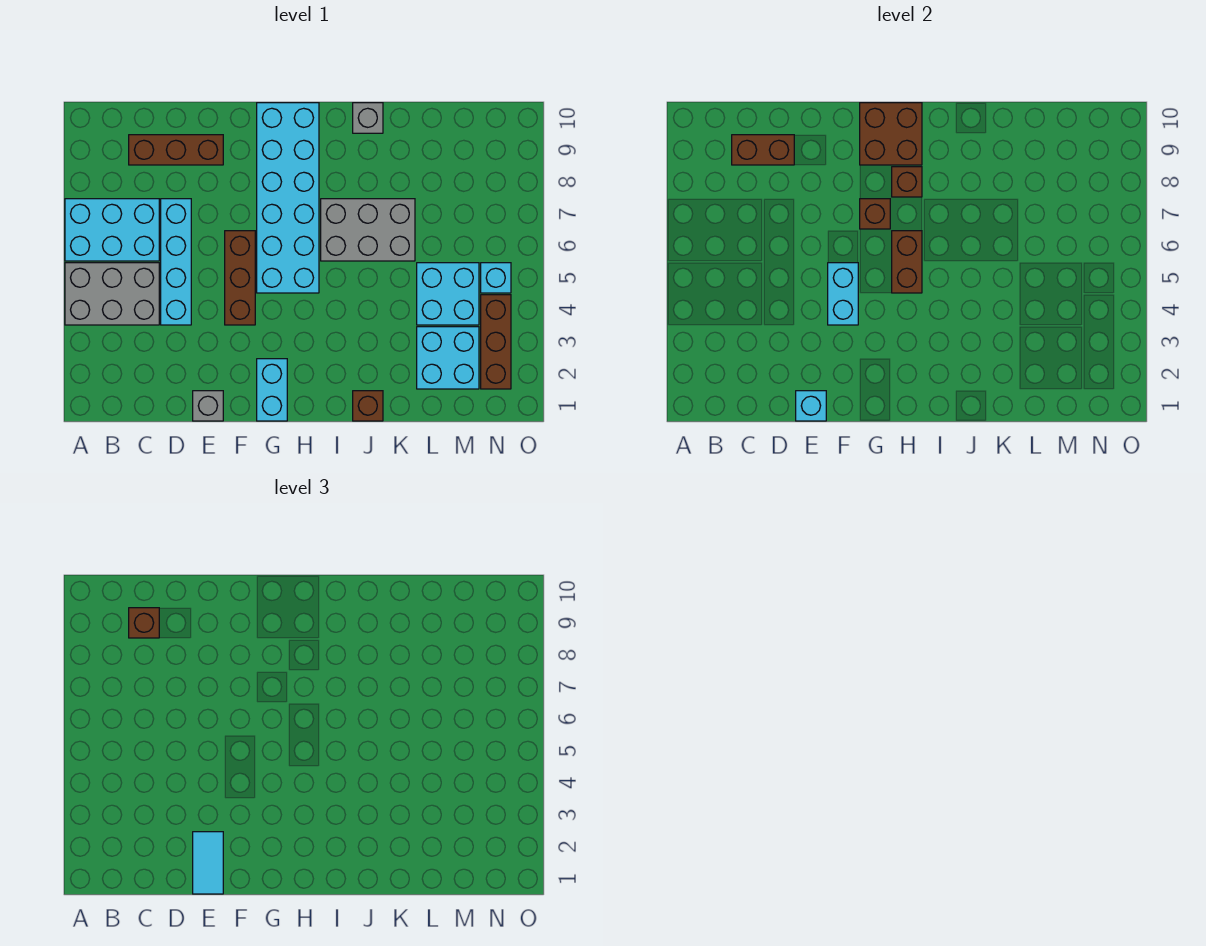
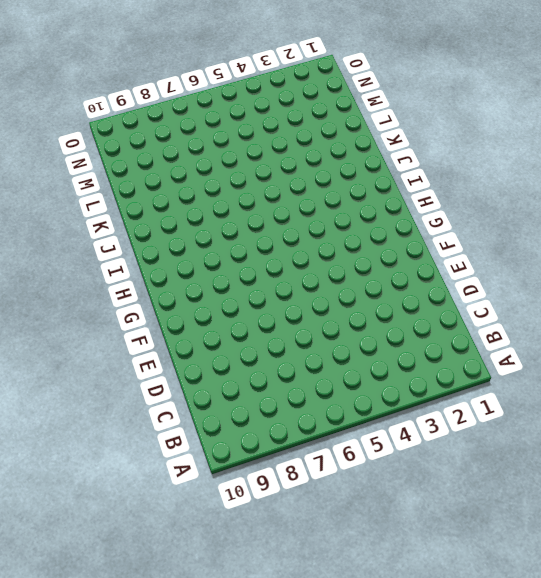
none -> grey brick A4:C5 level 1
none -> cyan brick A6:C7 level 1
none -> brown brick C9:E9 level 1

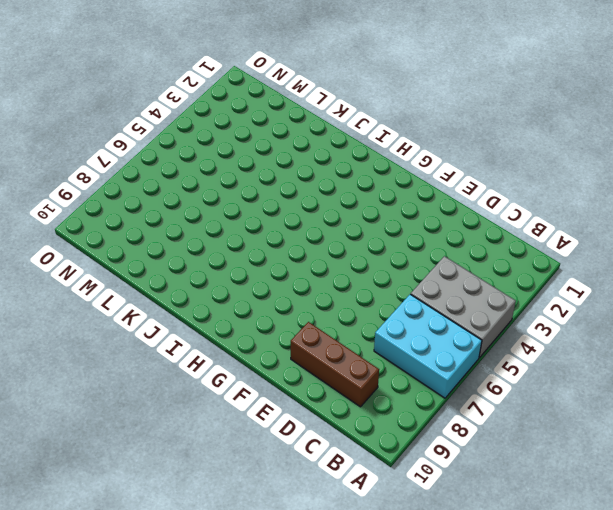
none -> cyan brick D4:D7 level 1
none -> grey brick E1 level 1
none -> brown brick F4:F6 level 1

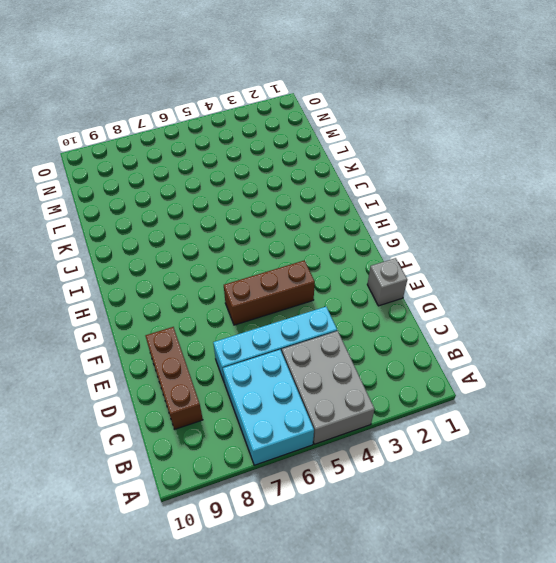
none -> cyan brick G1:G2 level 1
none -> cyan brick G5:H10 level 1
none -> grey brick I6:K7 level 1

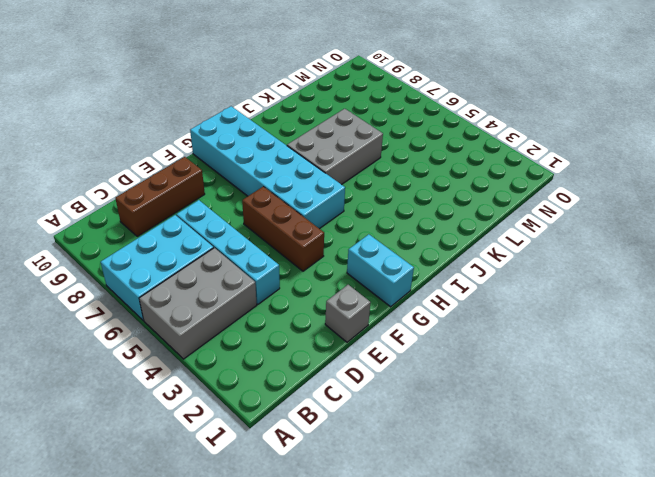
none -> brown brick J1 level 1
none -> grey brick J10 level 1
none -> cyan brick L2:M3 level 1

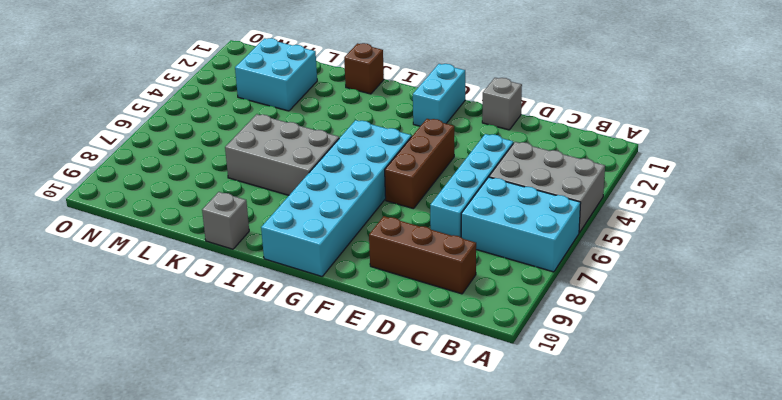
none -> cyan brick L4:M5 level 1
none -> brown brick N2:N4 level 1
none -> cyan brick N5 level 1

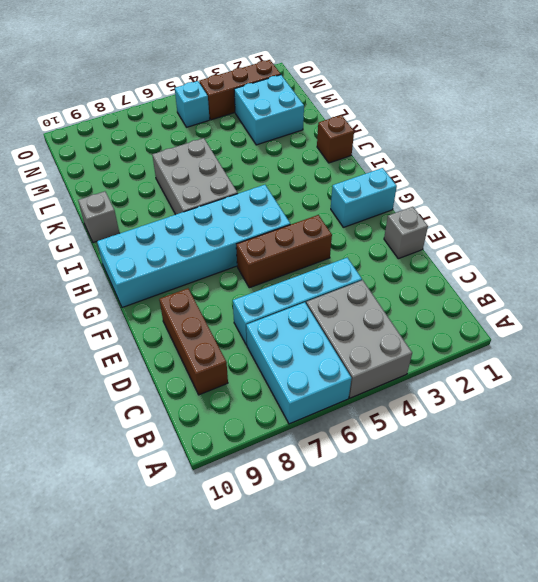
none -> cyan brick L4:M5 level 1
none -> brown brick C9:D9 level 2
none -> cyan brick E1 level 2

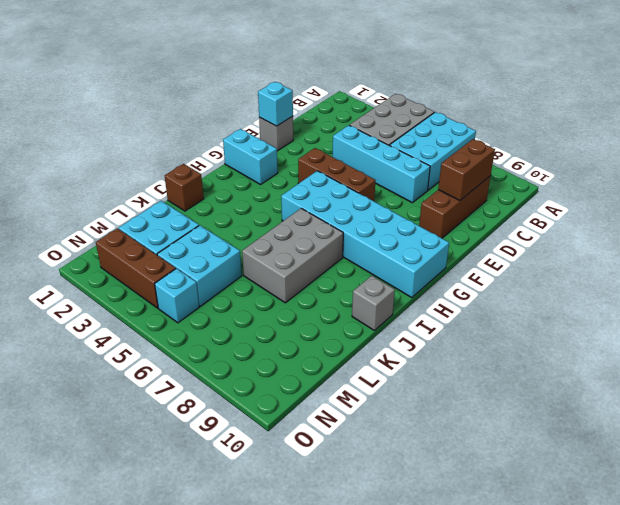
none -> cyan brick F4:F5 level 2
none -> brown brick G7 level 2
none -> brown brick G9:H10 level 2

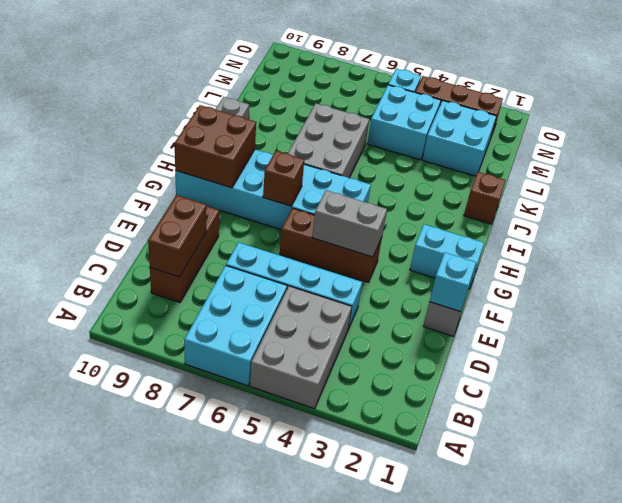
grey brick F4:F5 level 2 -> cyan brick F4:F5 level 2
none -> brown brick H5:H6 level 2
none -> brown brick H8 level 2
none -> brown brick C9 level 3

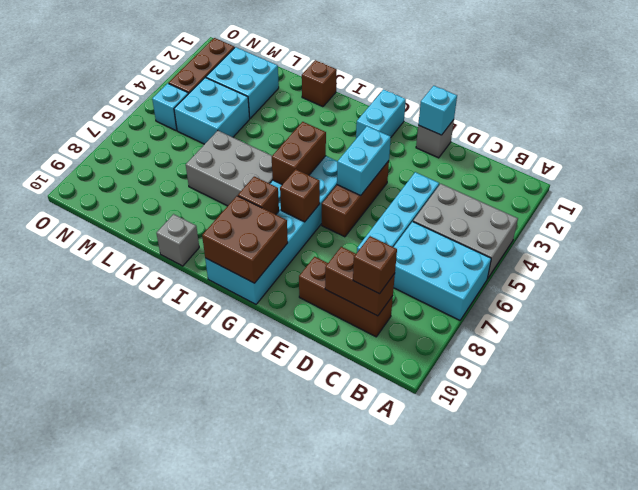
none -> cyan tile E1:E2 level 3

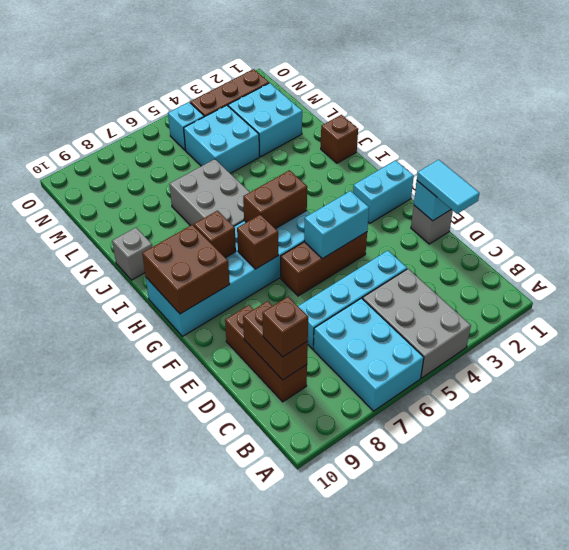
cyan tile D1:E1 level 3 -> cyan tile E1:E2 level 3

